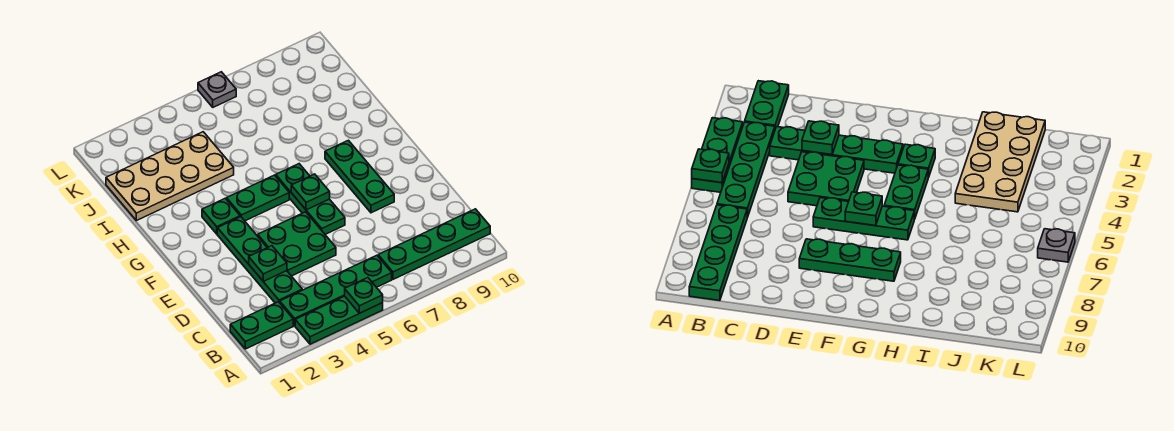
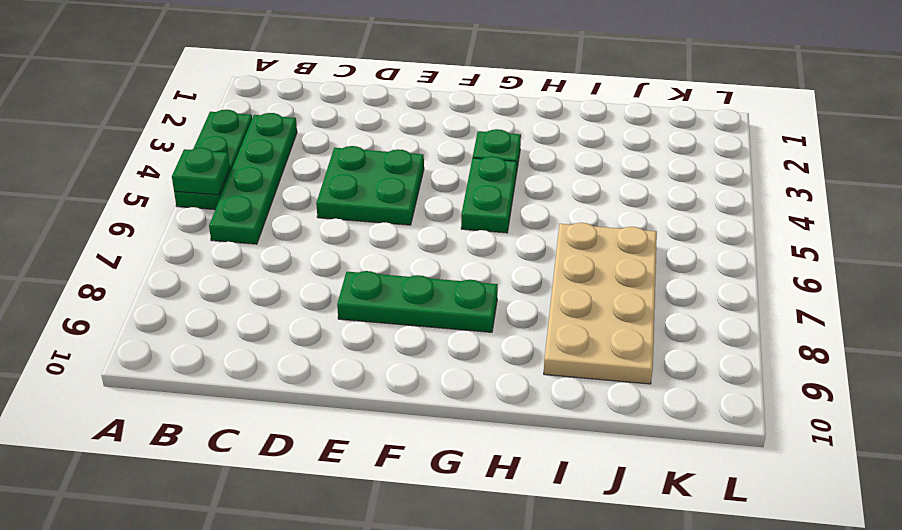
tan plate I6:J9 level 1 -> tan plate I1:J4 level 1
none -> green plate B1:B2 level 1
none -> green plate B7:B10 level 1
none -> green plate C3:F3 level 1

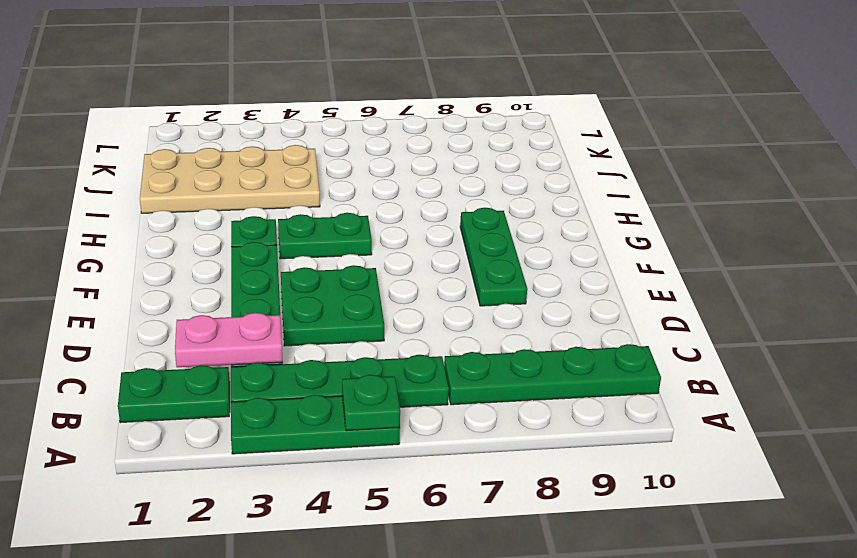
pink plate C2:C3 level 2 -> none
none -> green plate E6:G6 level 1
none -> grey plate L6 level 1
none -> green plate D3 level 2

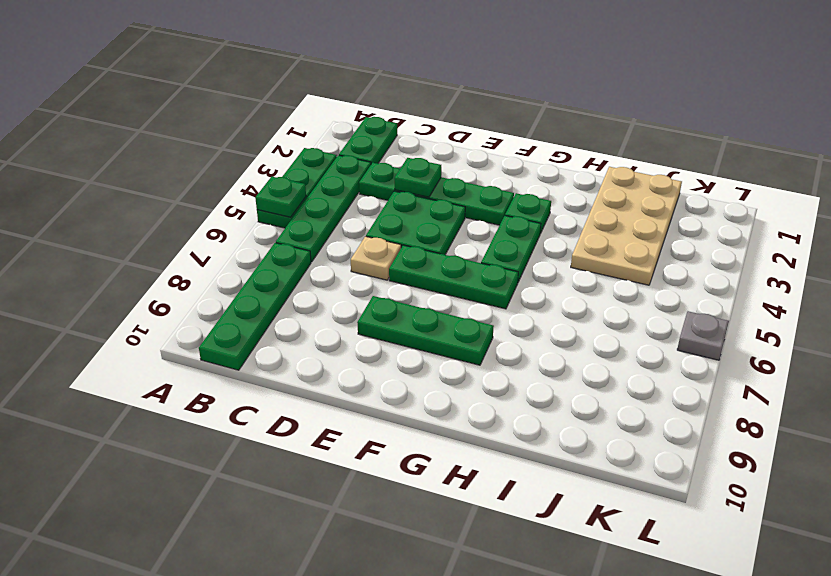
tan plate D6 level 1 -> none
none -> green plate F6 level 2

